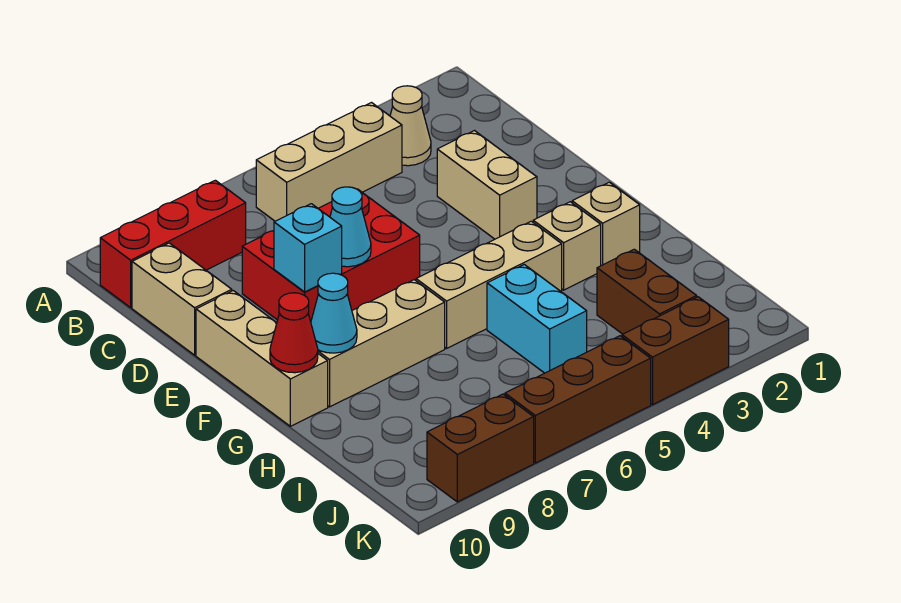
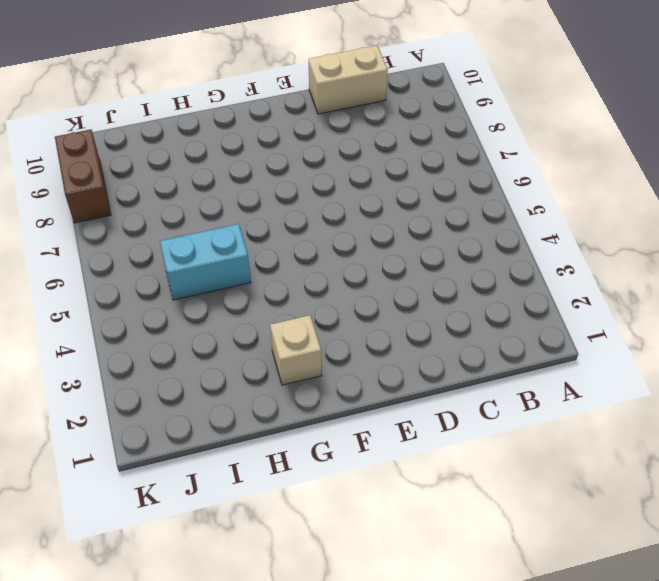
none -> tan cone B3 level 1
none -> tan brick B4:B6 level 1
none -> red brick B8:B10 level 1

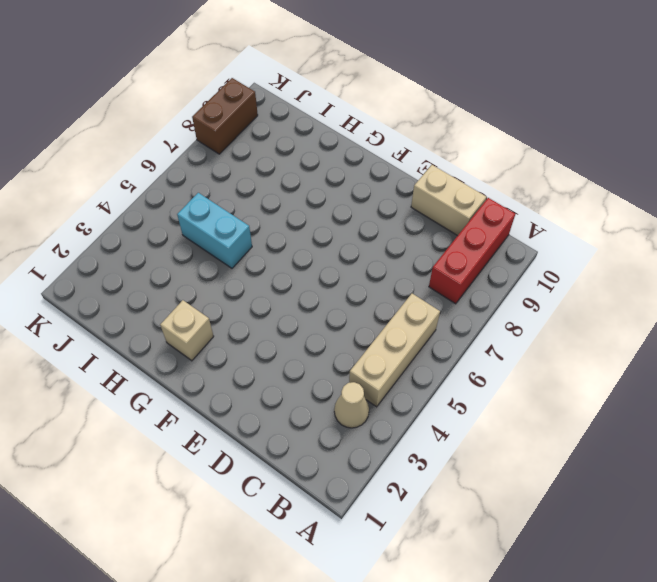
none -> tan brick D3:E3 level 1
none -> red brick D6:E8 level 1
none -> tan brick E10:G10 level 1

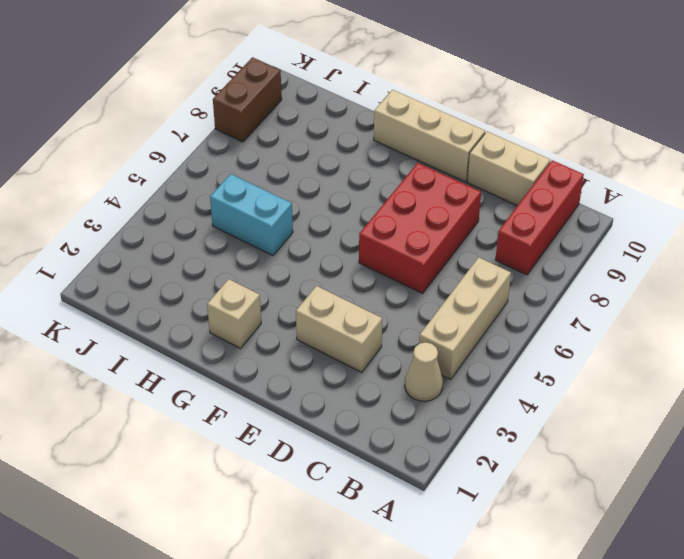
none -> tan brick G3 level 1
none -> tan brick G4:G6 level 1
none -> tan brick G7:G9 level 1

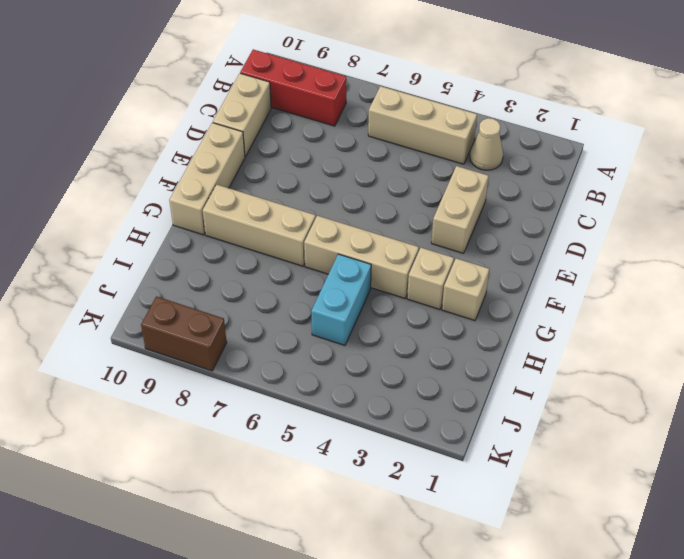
none -> red brick D6:E8 level 1
none -> brown brick I3:J3 level 1
none -> brown brick K3:K4 level 1

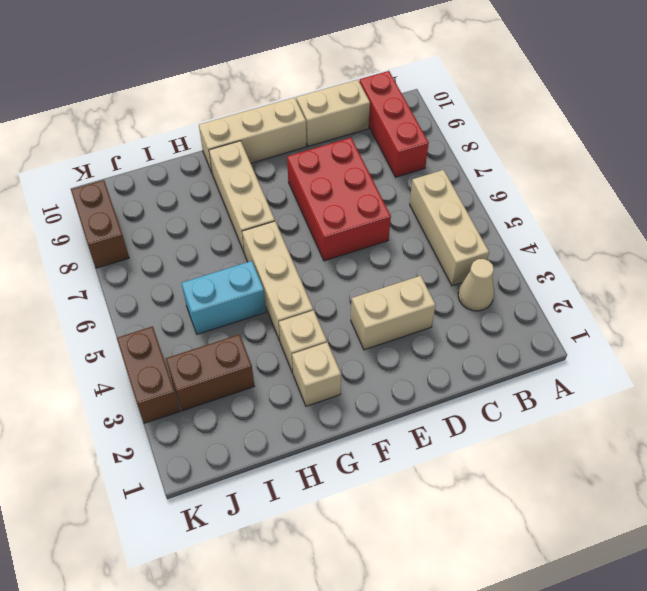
none -> brown brick K5:K7 level 1
none -> cyan cone E7 level 2
none -> cyan brick E8 level 2

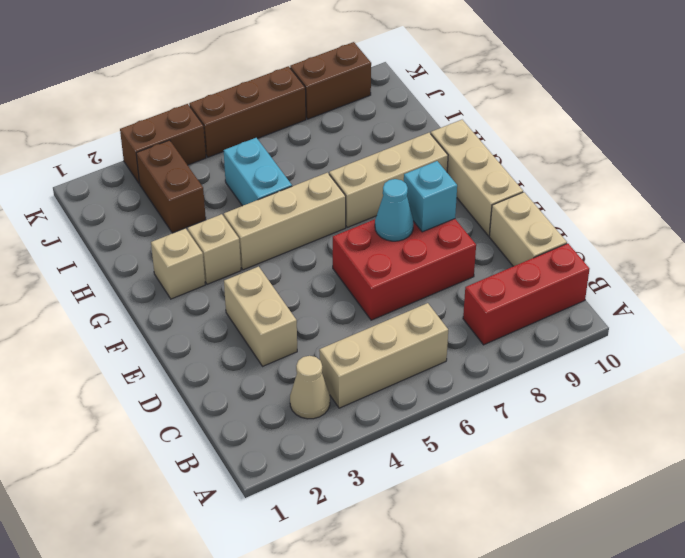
none -> cyan cone G9 level 2
none -> red cone G10 level 2

